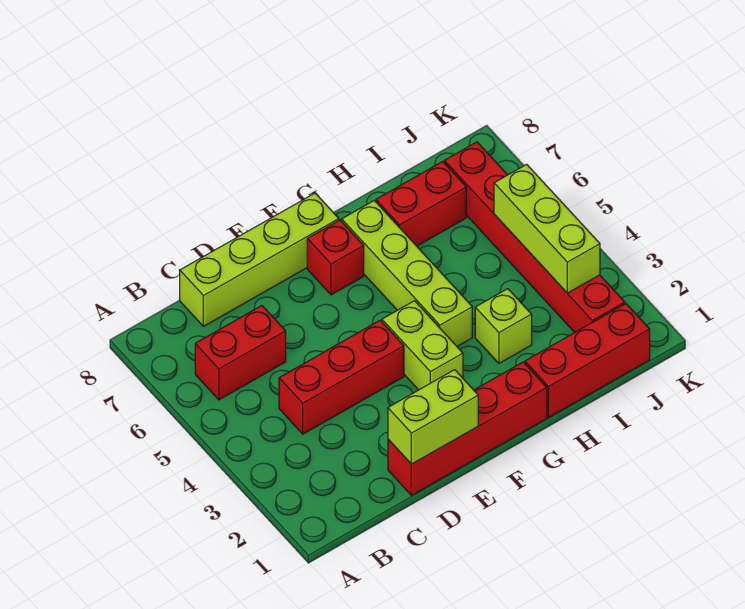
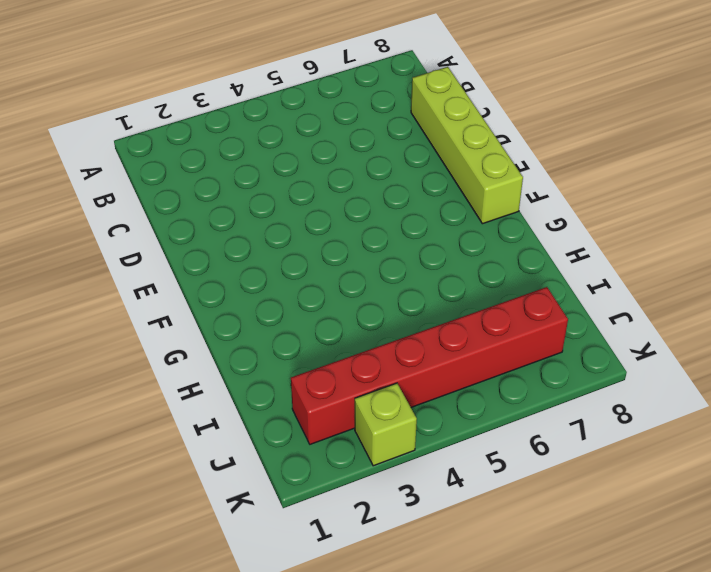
lime brick K3 level 1 -> lime brick H3 level 1
none -> red brick B6:C6 level 1
none -> red brick C4:E4 level 1
none -> red brick D1:G1 level 1

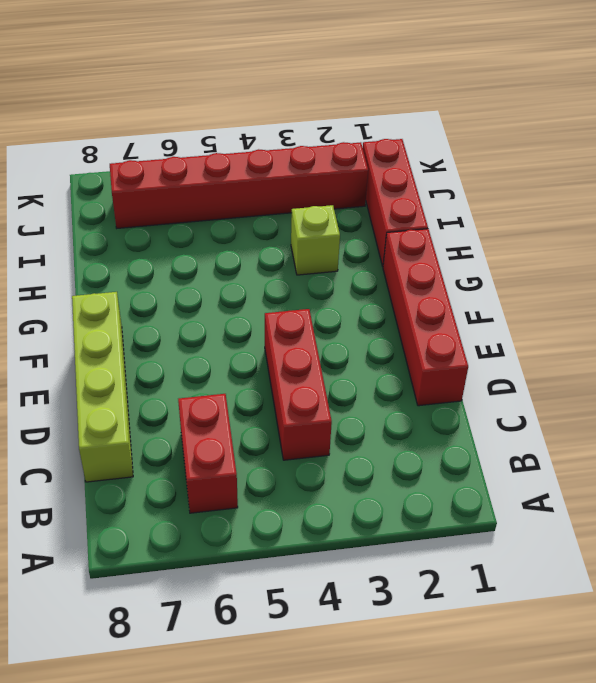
none -> lime brick F3:F4 level 1
none -> red brick F7 level 1
none -> lime brick G4:G7 level 1

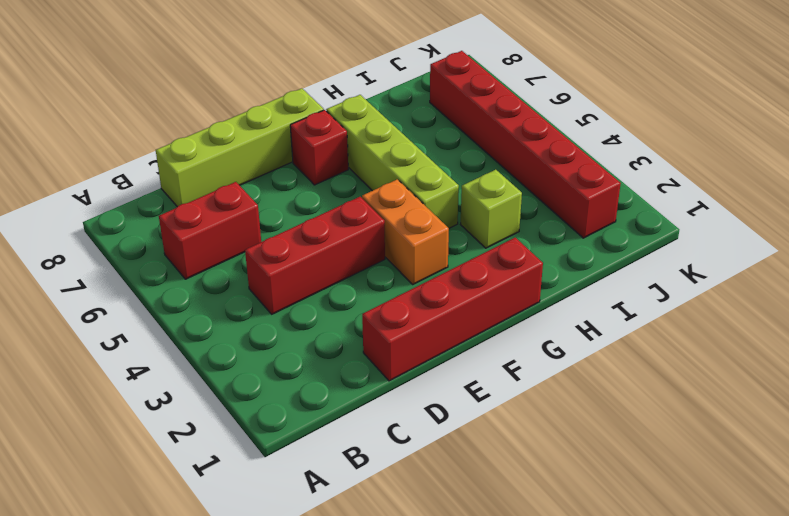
orange brick F3:F4 level 1 -> lime brick F3:F4 level 1
none -> red brick H1:J1 level 1
none -> red brick H7:I7 level 1
none -> lime brick D1:E1 level 2

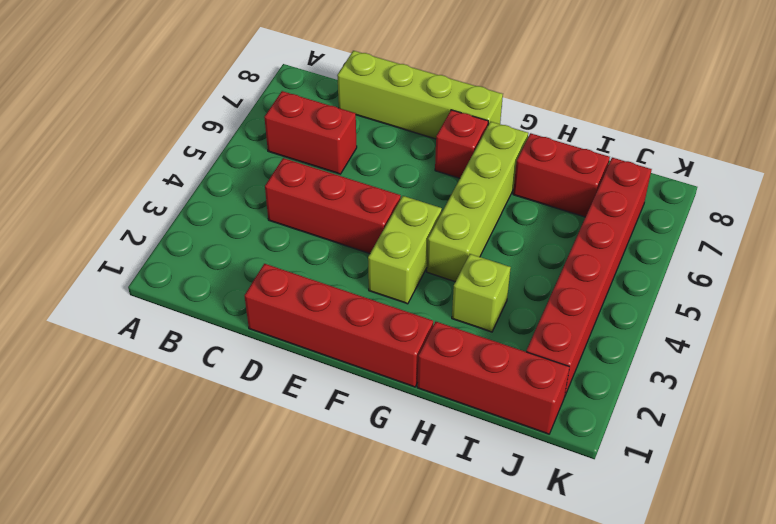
none -> lime brick D1:E1 level 2
none -> lime brick J3:J5 level 2

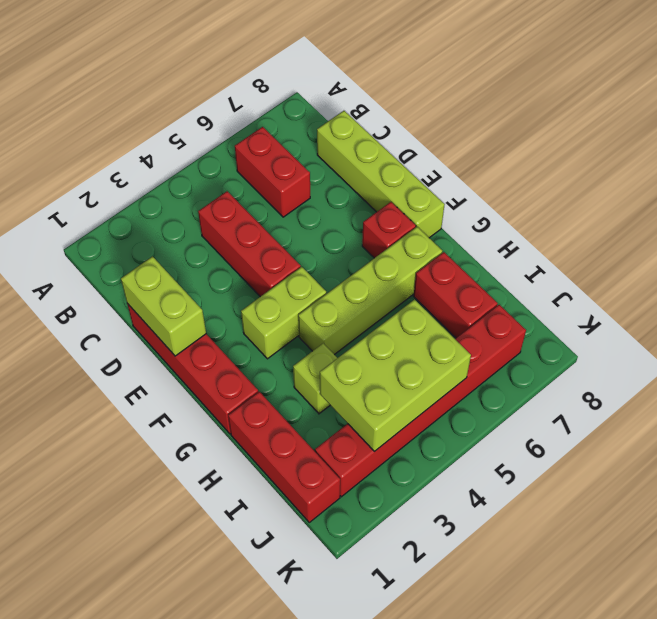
lime brick I3:J5 level 2 -> lime brick J3:J5 level 2

